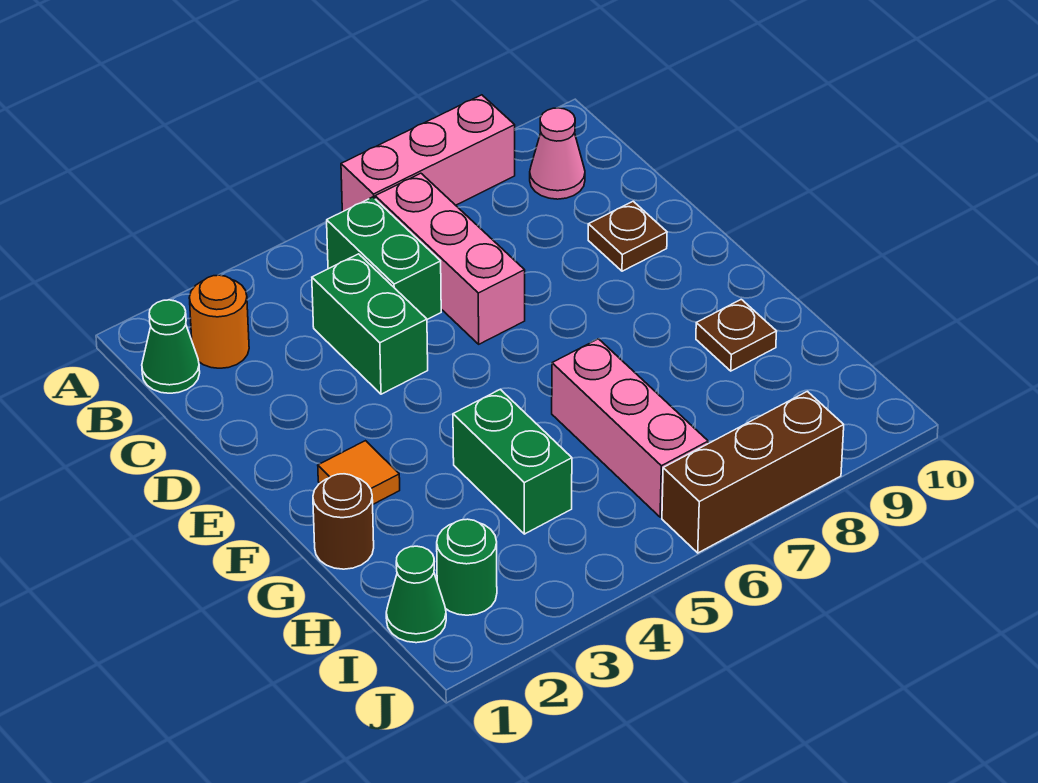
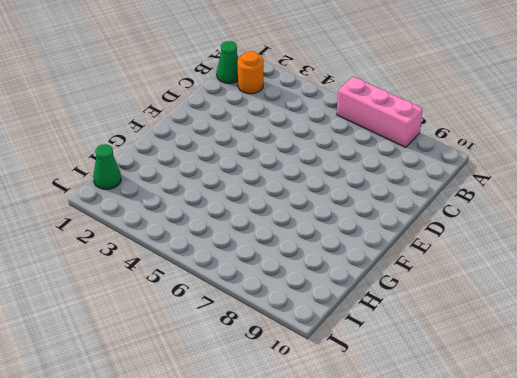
none -> green brick B5:C5 level 1
none -> pink brick B6:D6 level 1
none -> pink cone B9 level 1

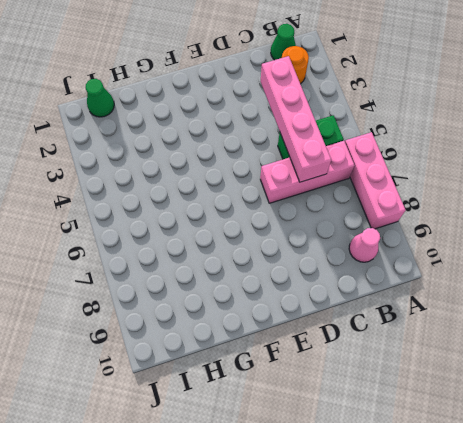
pink brick C3:C6 level 2 -> none
none -> green brick C4:D4 level 1
none -> brown plate D9 level 1
none -> orange tile F2 level 1

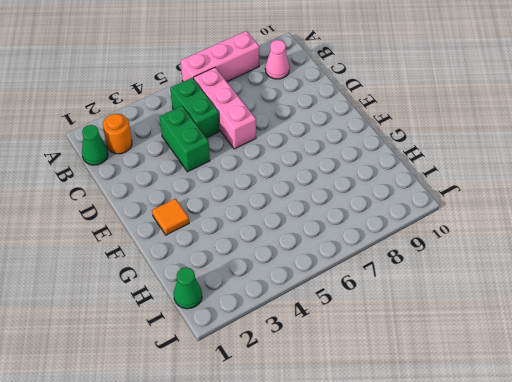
none -> brown plate D9 level 1
none -> brown round brick G1 level 1
none -> green brick G4:H4 level 1

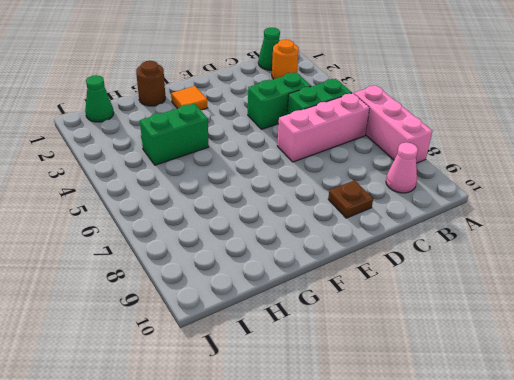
none -> pink brick G6:I6 level 1
none -> brown plate G9 level 1
none -> green round brick I2 level 1

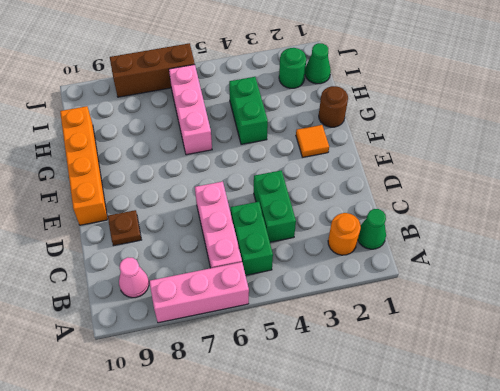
orange brick E10:H10 level 1 -> none
none -> brown plate G9 level 1

